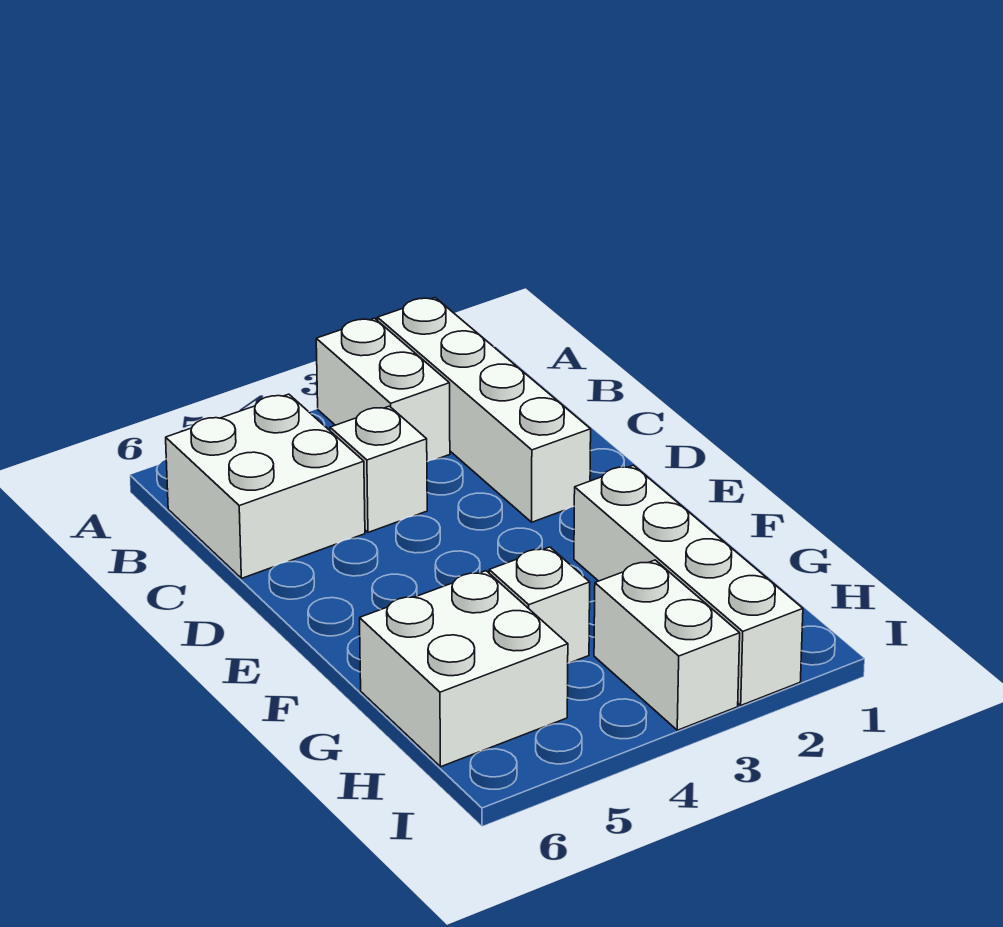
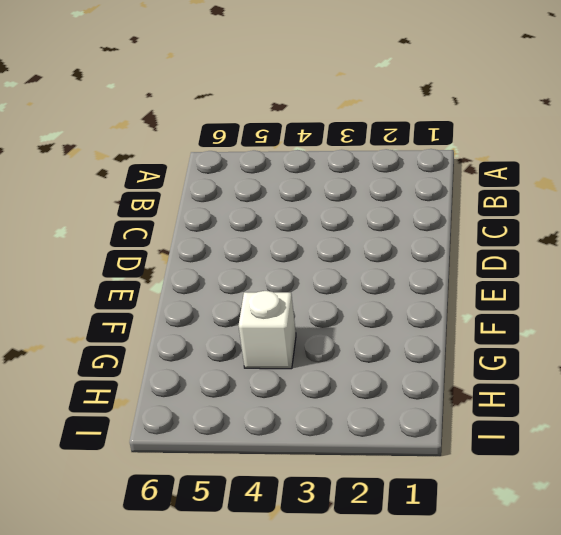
none -> white brick A2:D2 level 1
none -> white brick A3:B3 level 1

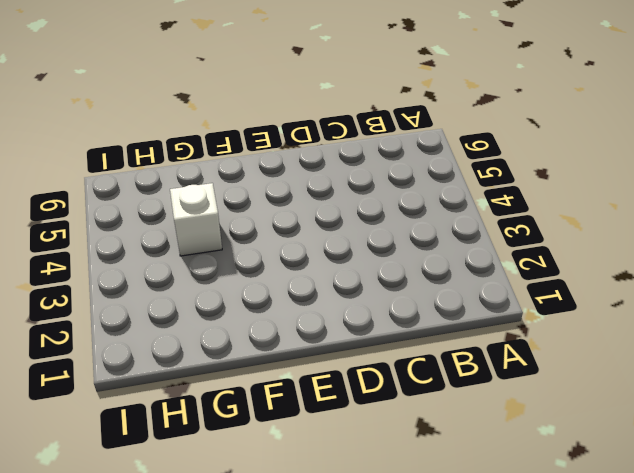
none -> white brick A2:D2 level 1
none -> white brick A3:B3 level 1

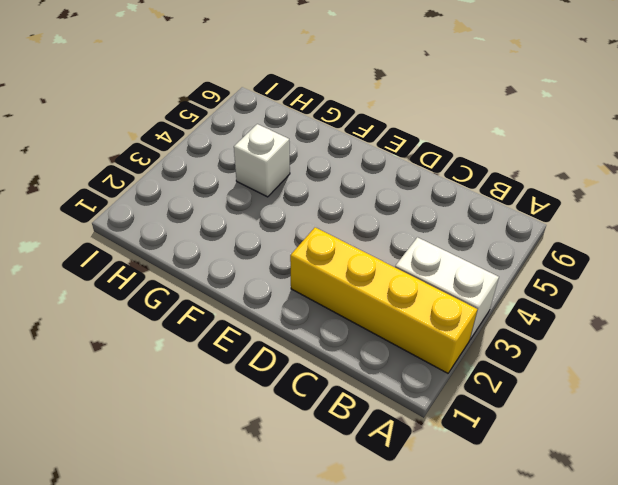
yellow brick A2:D2 level 1 -> white brick A2:D2 level 1
none -> white brick B5:C6 level 1
none -> white brick C4 level 1

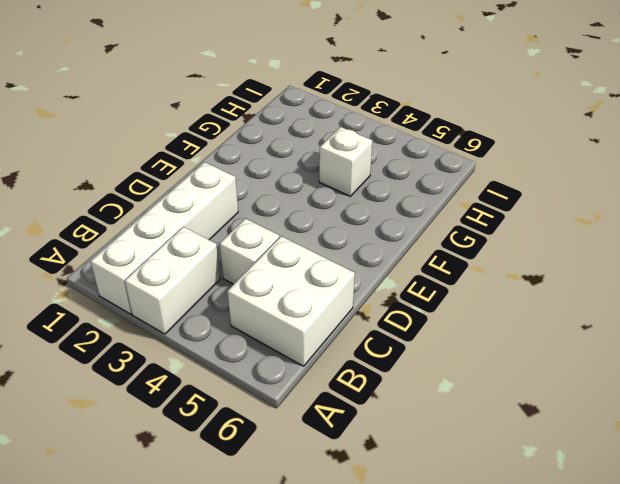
none -> white brick F2:I2 level 1
none -> white brick G5:H6 level 1

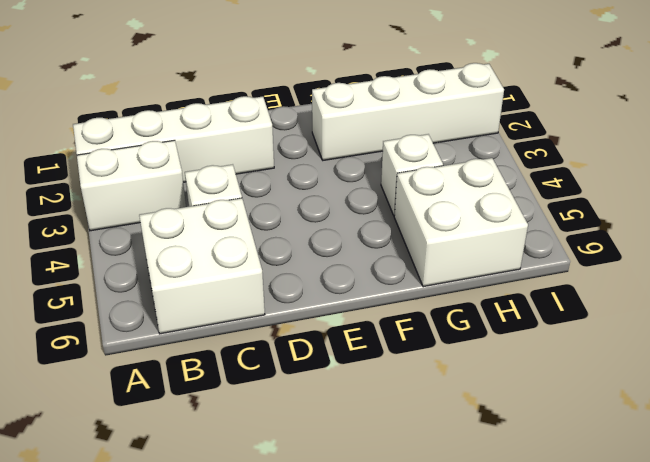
none -> white brick H3:I3 level 1

